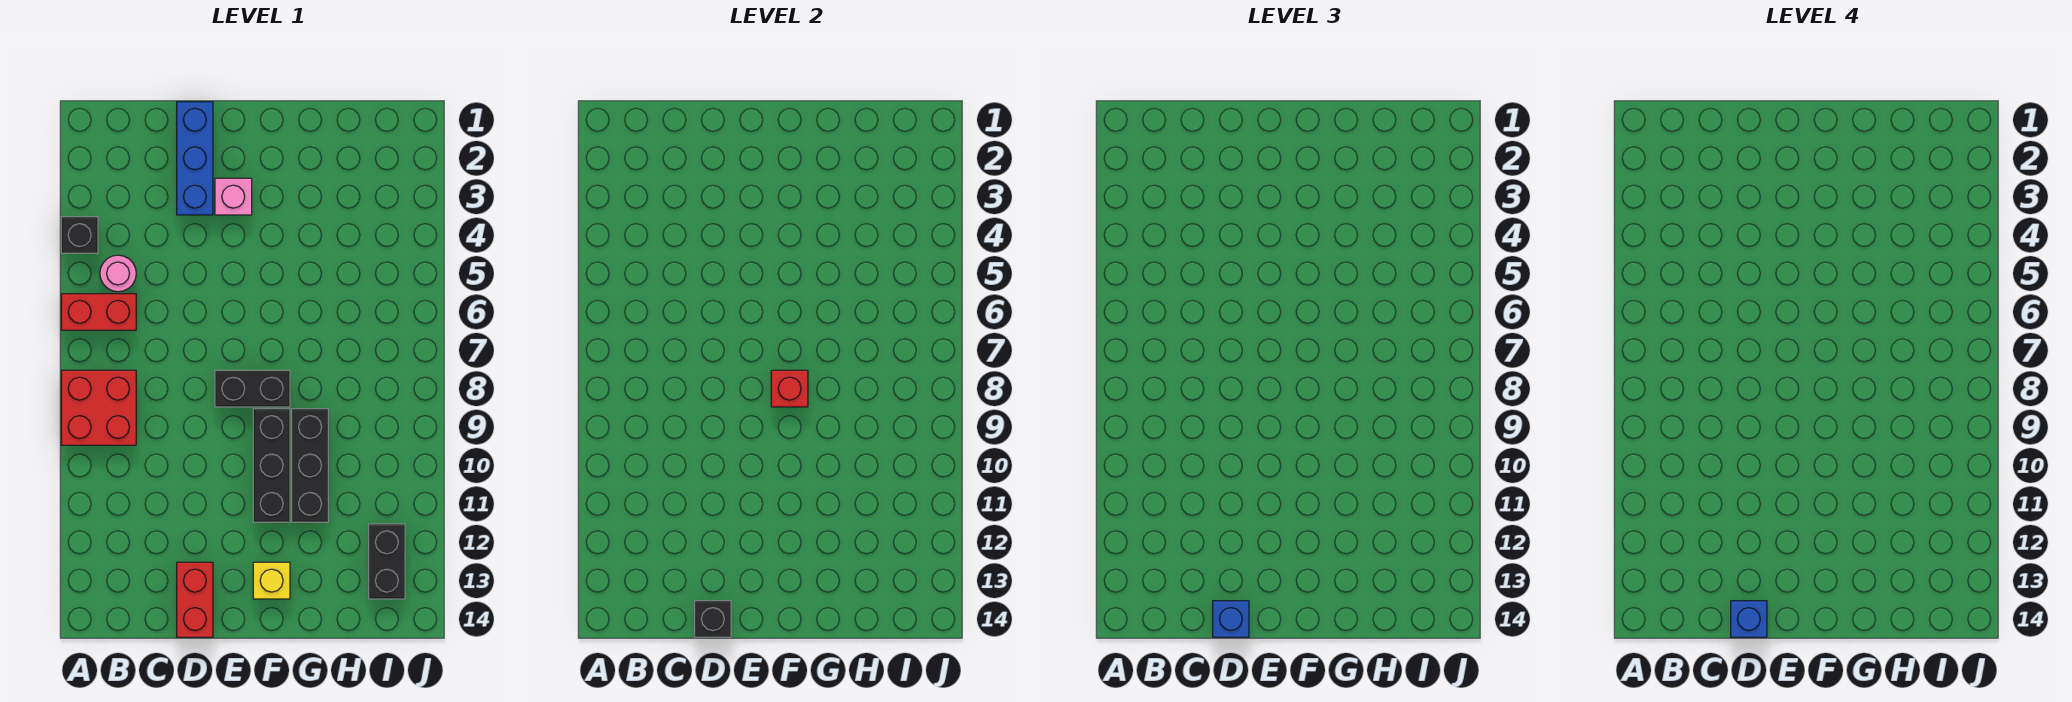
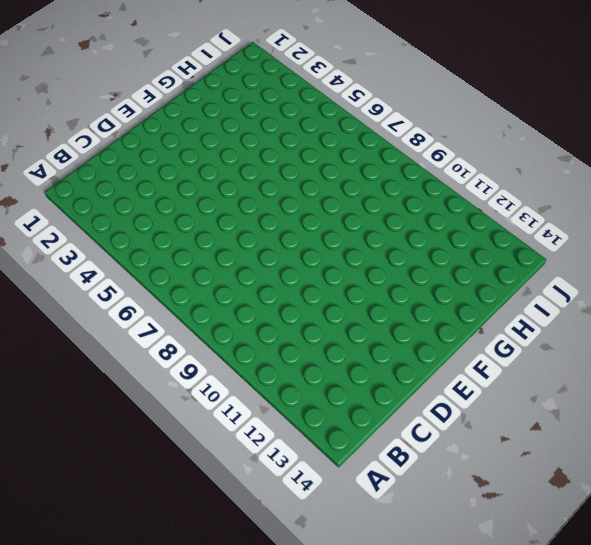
none -> black brick A4 level 1
none -> red brick A6:B6 level 1
none -> red brick A8:B9 level 1

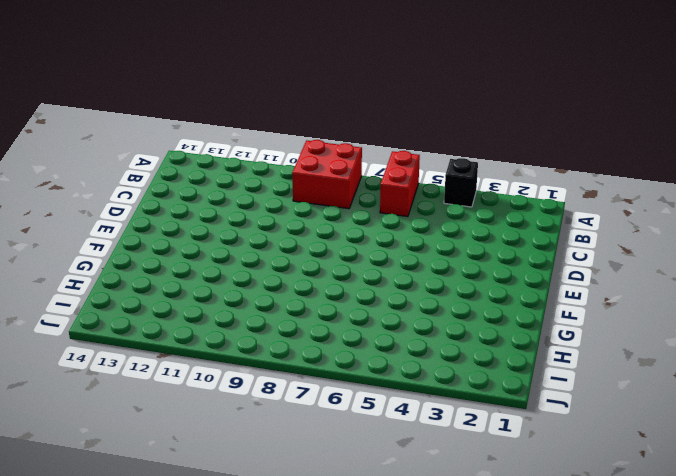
none -> pink round brick B5 level 1
none -> blue brick D1:D3 level 1
none -> red brick D13:D14 level 1

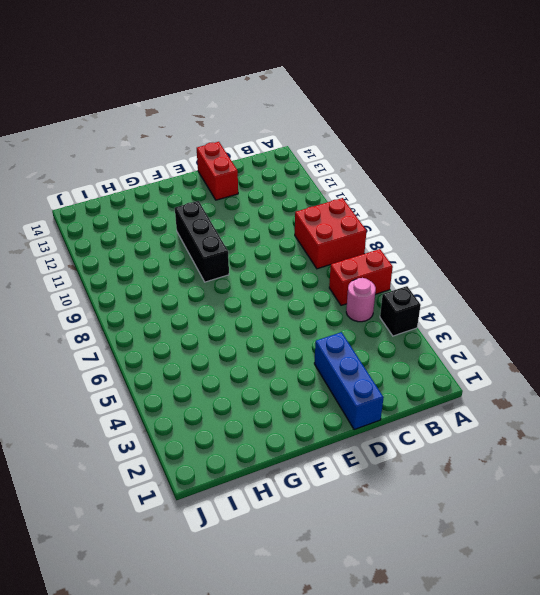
none -> pink brick E3 level 1
none -> black brick E8:F8 level 1
none -> yellow brick F13 level 1

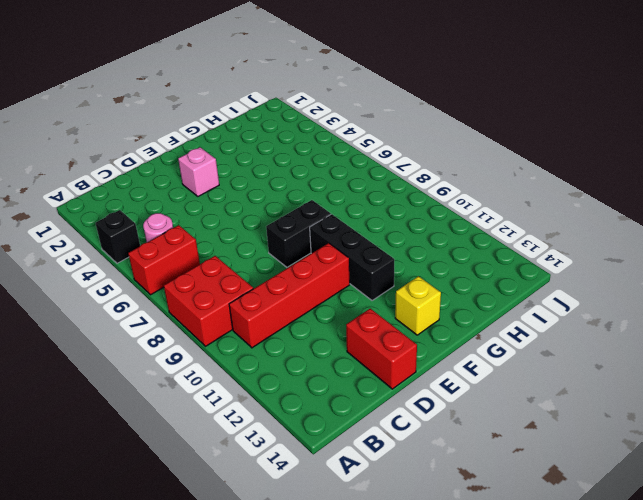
red brick B10:E10 level 1 -> none
none -> blue brick D1:D3 level 1
none -> black brick G9:G11 level 1
none -> black brick I12:I13 level 1

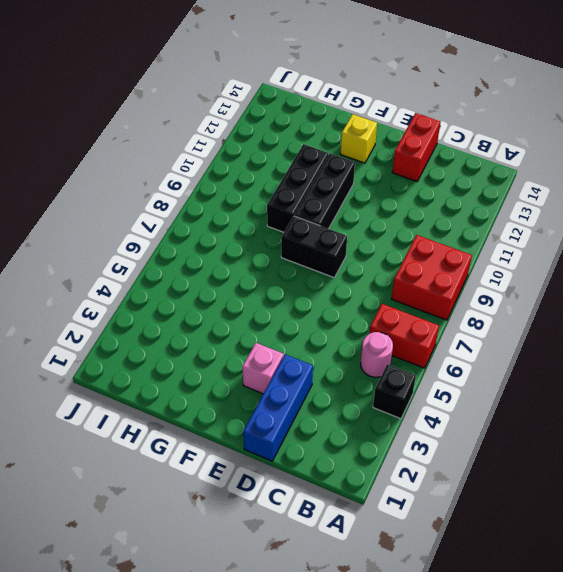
none -> black brick I12:I13 level 1
none -> black brick D14 level 2
none -> red brick F8 level 2

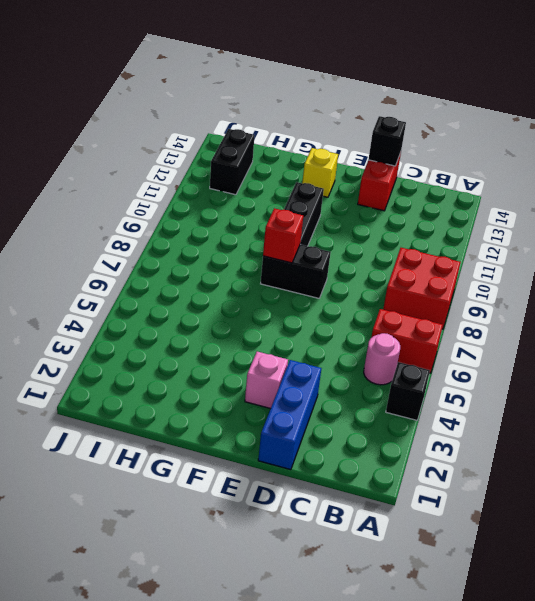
none -> black brick G9:G11 level 1
none -> blue brick D14 level 3
none -> blue brick D14 level 4

